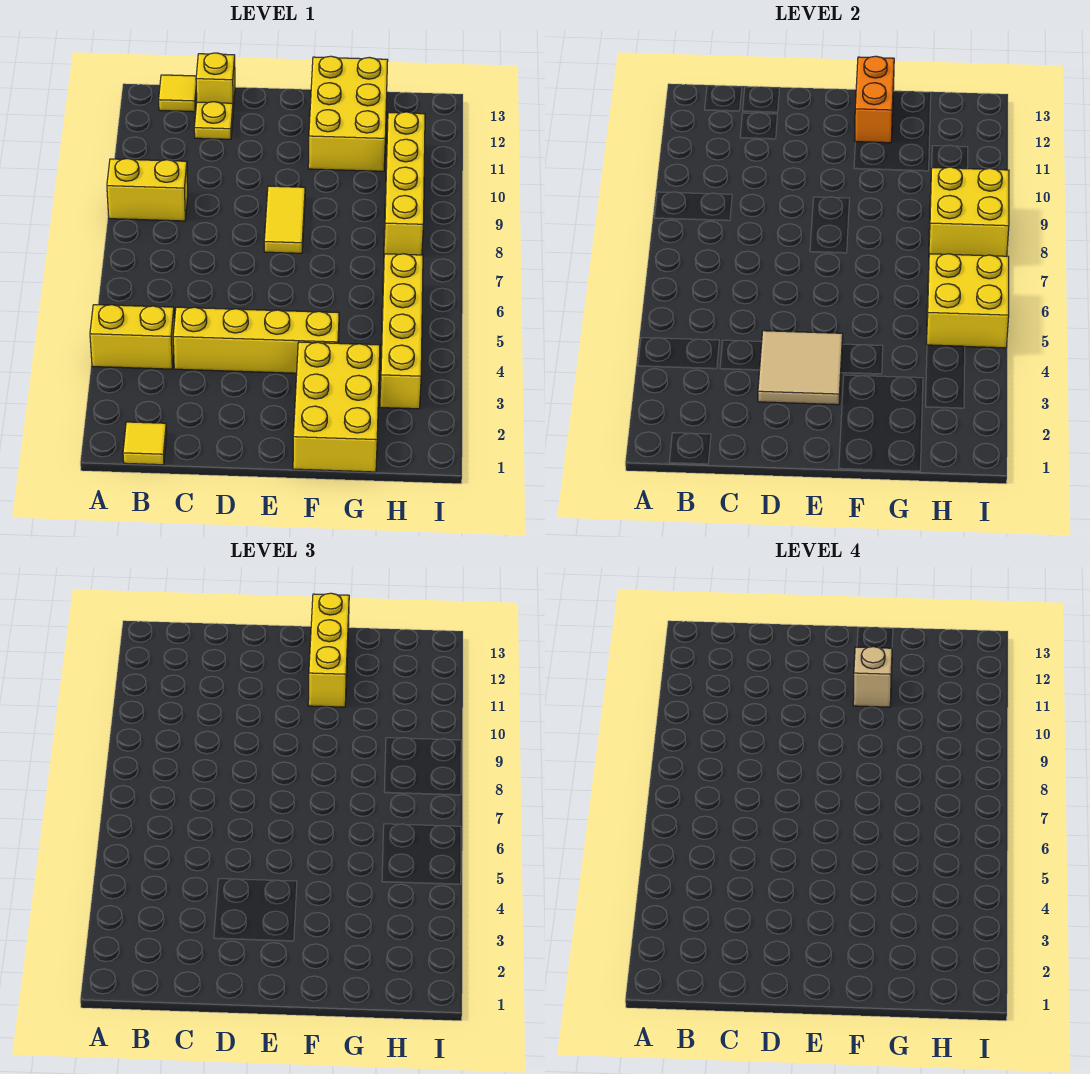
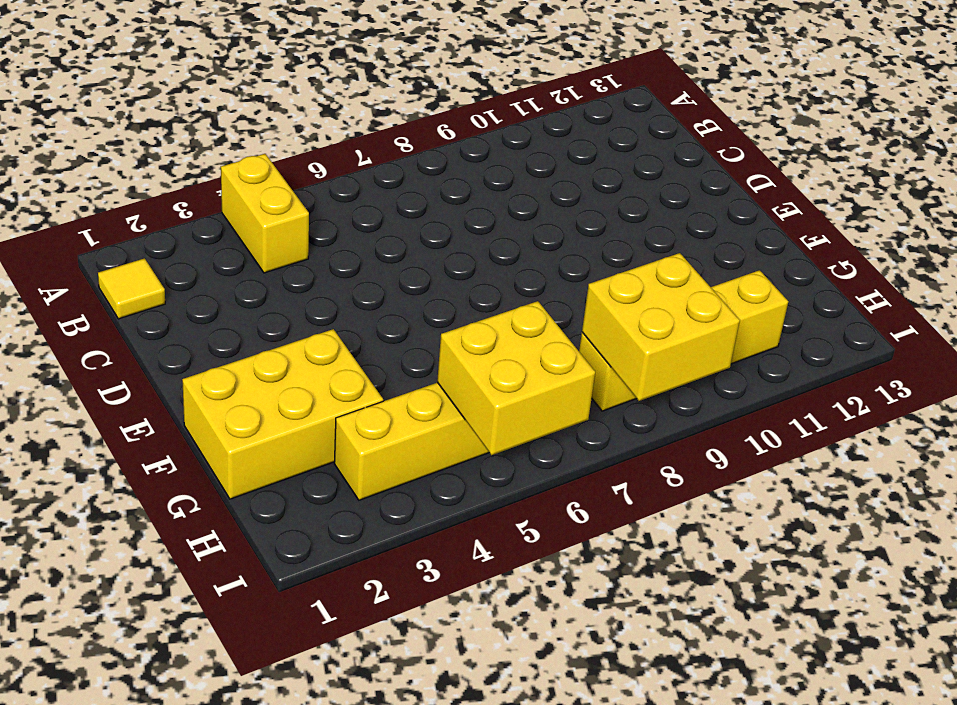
none -> yellow brick A9:B9 level 1
none -> yellow tile B13 level 1
none -> yellow brick C4:F4 level 1

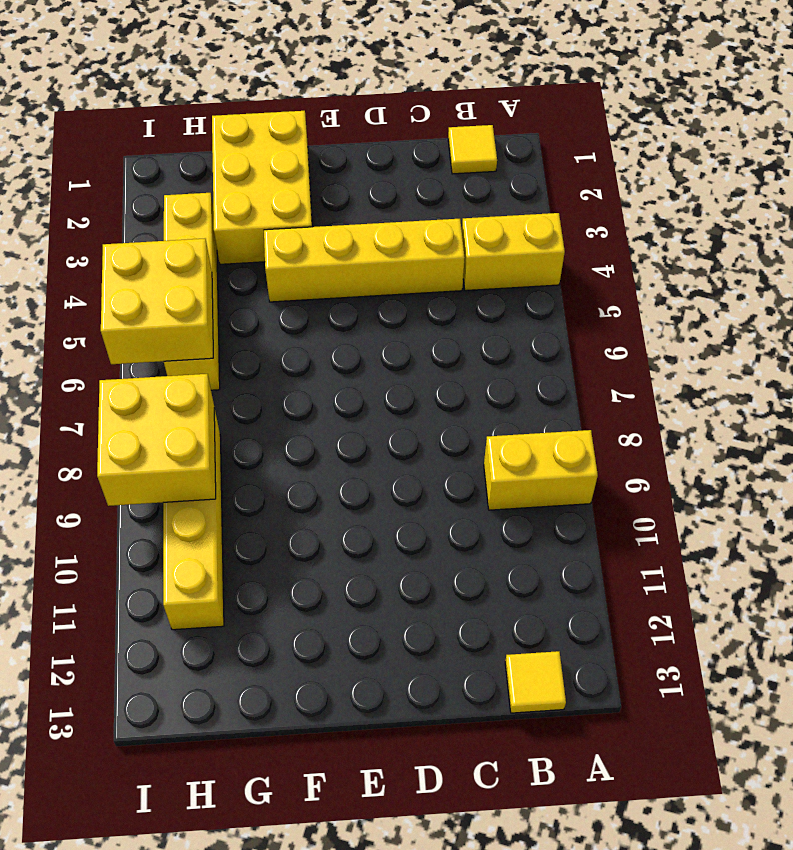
none -> yellow plate C12 level 1
none -> yellow brick C13 level 1
none -> yellow tile E8:E9 level 1

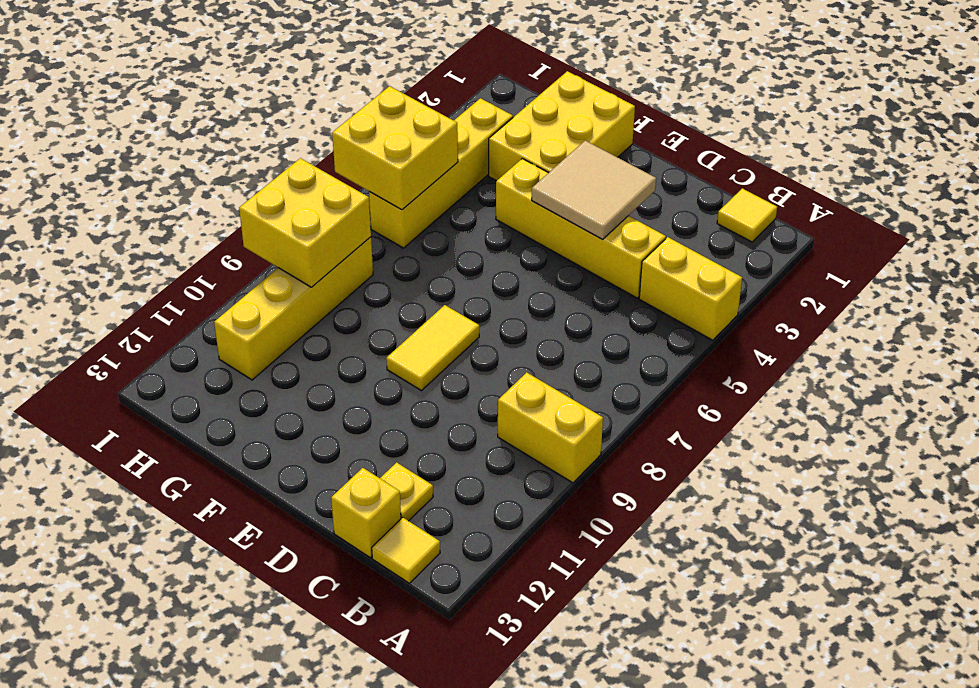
none -> yellow brick F11:G13 level 1
none -> orange brick F12:F13 level 2
none -> yellow brick F11:F13 level 3

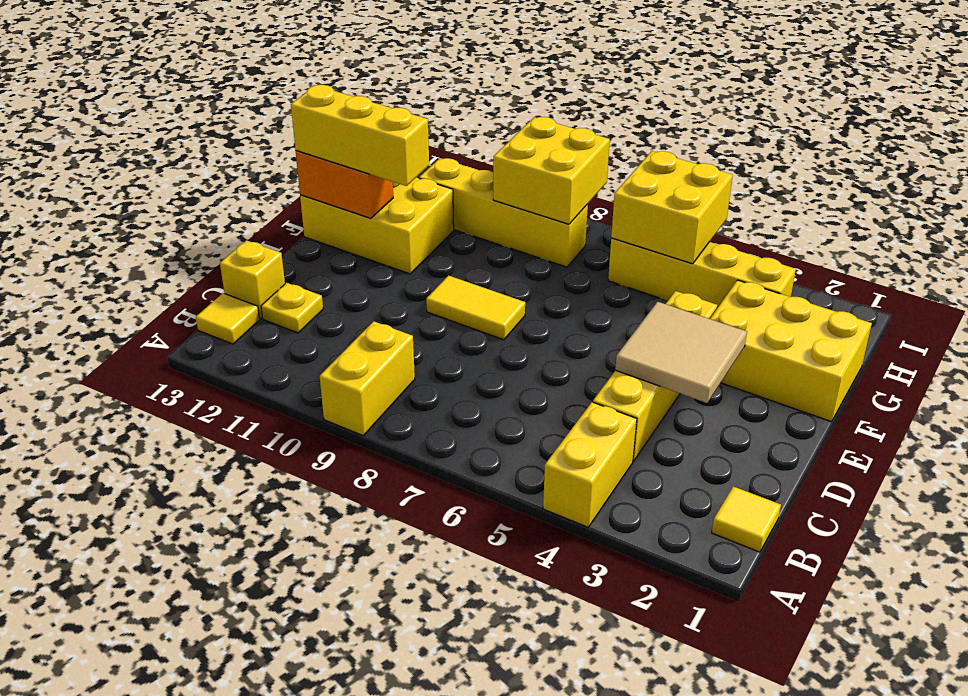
none -> tan brick F11 level 4

